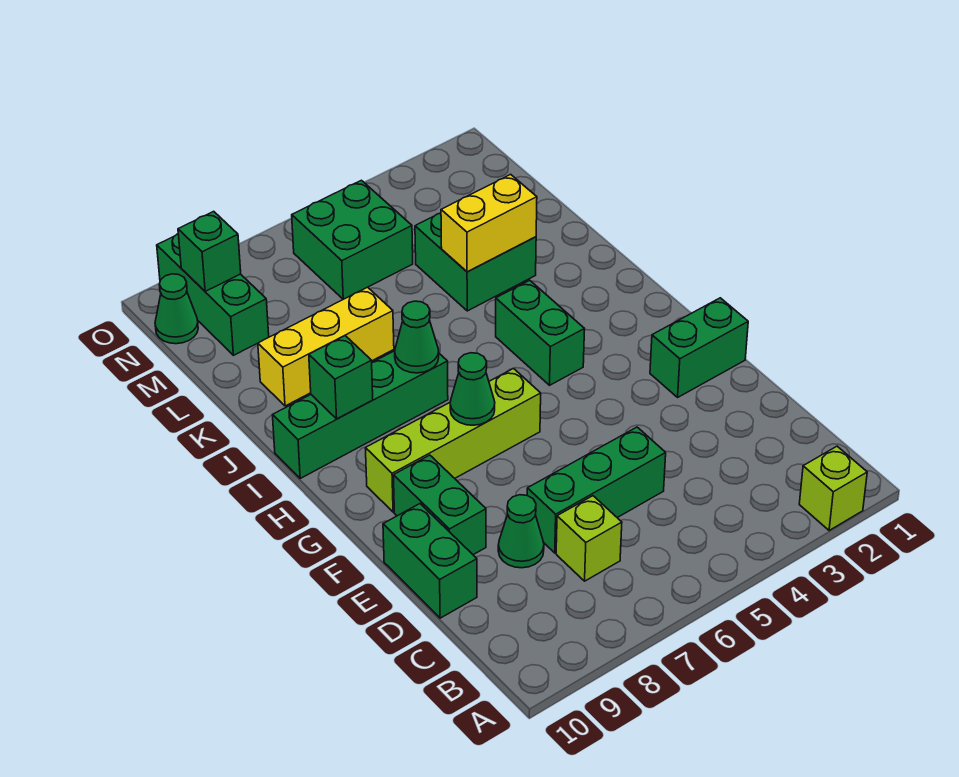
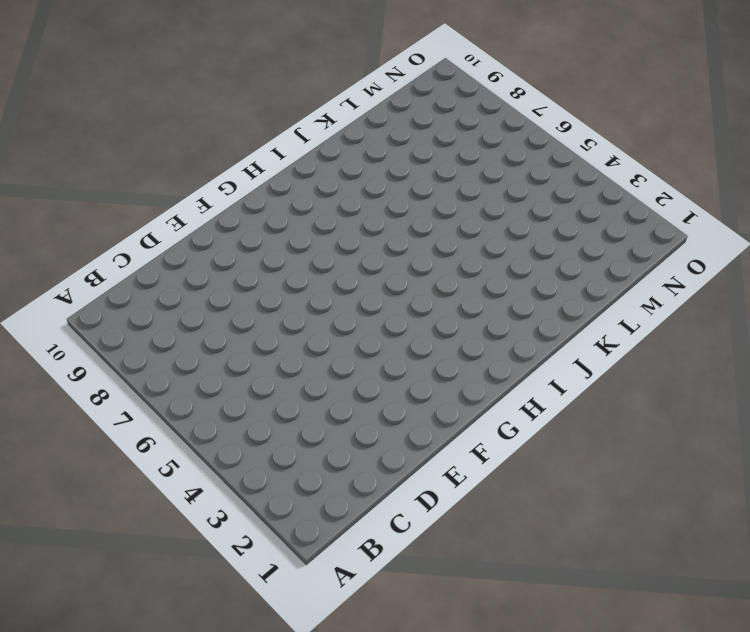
none -> lime brick A2 level 1
none -> lime brick C7 level 1
none -> green brick D5:D7 level 1

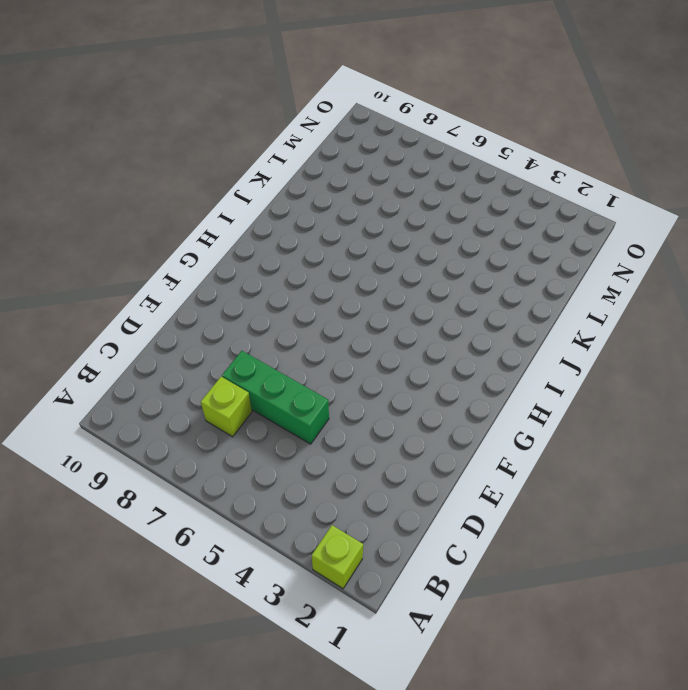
none -> green cone D8 level 1
none -> green brick D10:E10 level 1
none -> green brick E9:F9 level 1

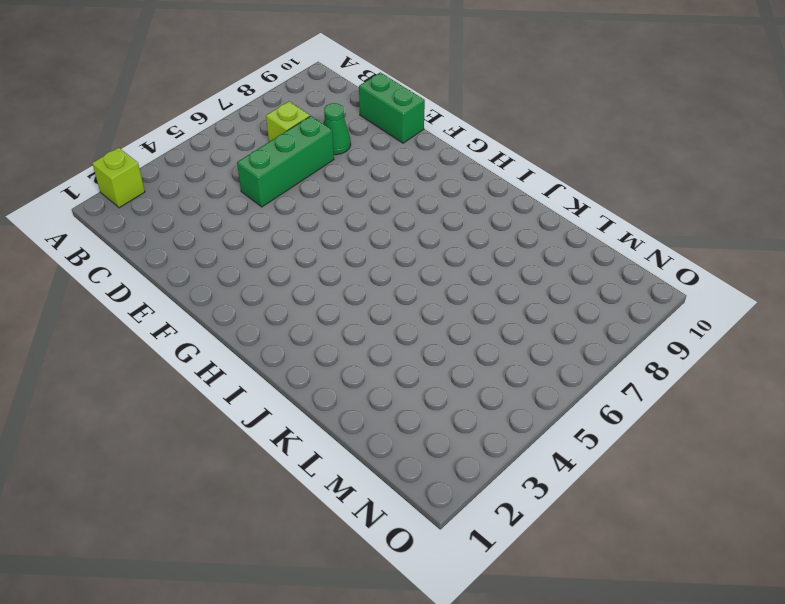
none -> green brick E9:F9 level 1
none -> green brick F1:F2 level 1
none -> lime brick G6:G9 level 1

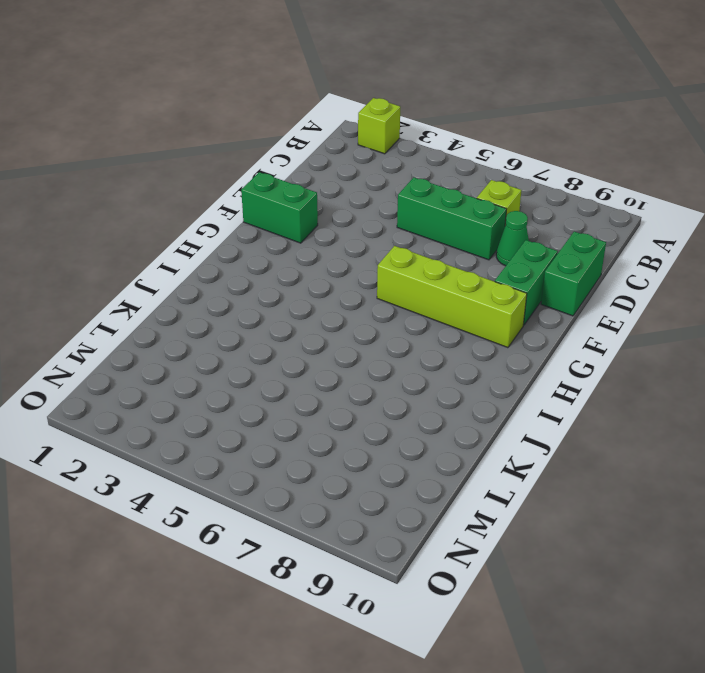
none -> green brick H4:I4 level 1
none -> green brick I7:I10 level 1
none -> green brick K3:L4 level 1

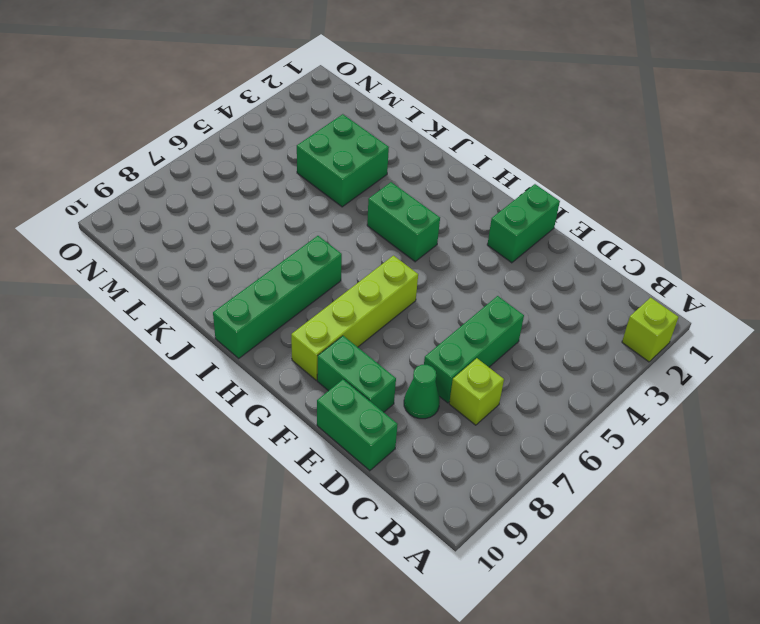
none -> yellow brick K7:K9 level 1
none -> green brick M5:N6 level 1
none -> green brick M9:O9 level 1

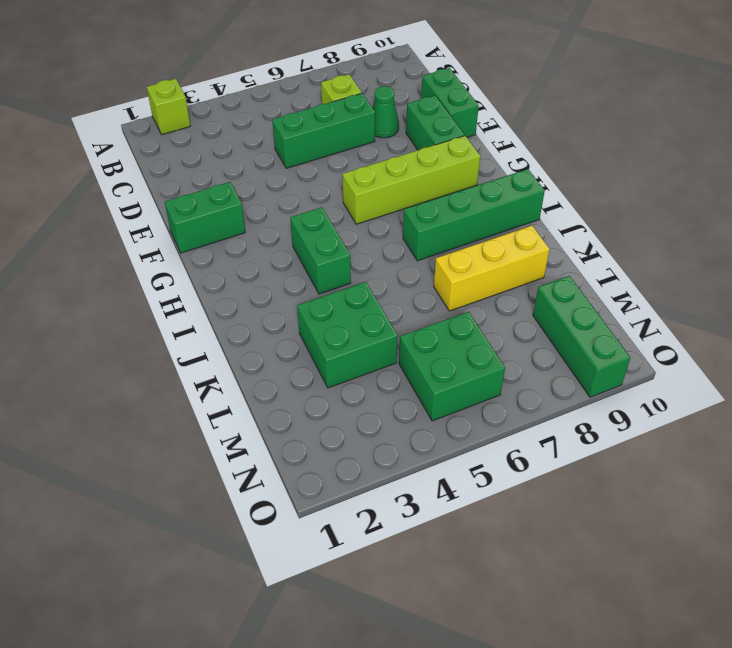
none -> green cone N10 level 1
none -> green cone G7 level 2
none -> green cone I7 level 2

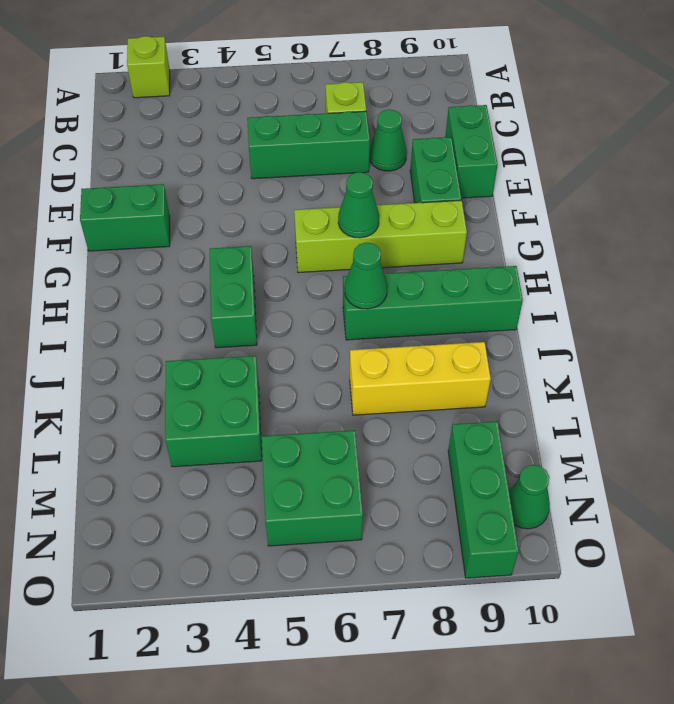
none -> green brick I9 level 2
none -> yellow brick K3:K4 level 2
none -> green brick N9 level 2

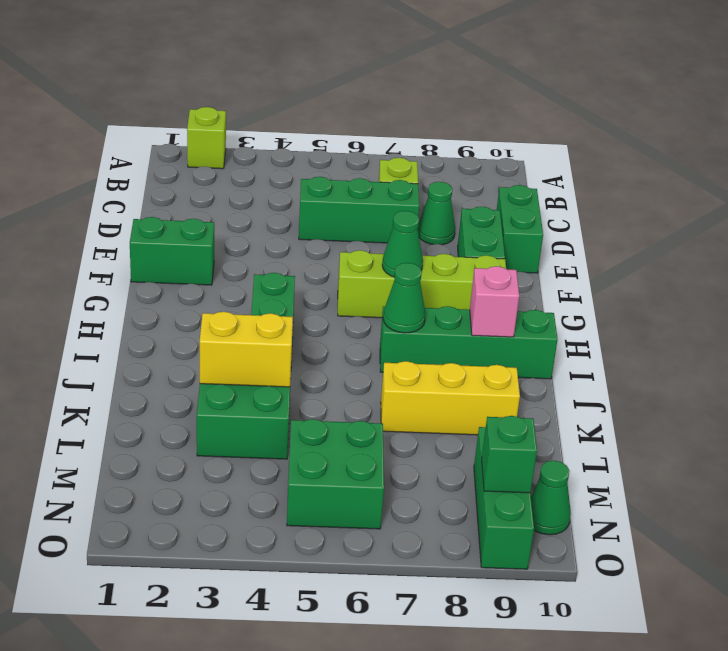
pink brick I9 level 2 -> green brick I9 level 2

